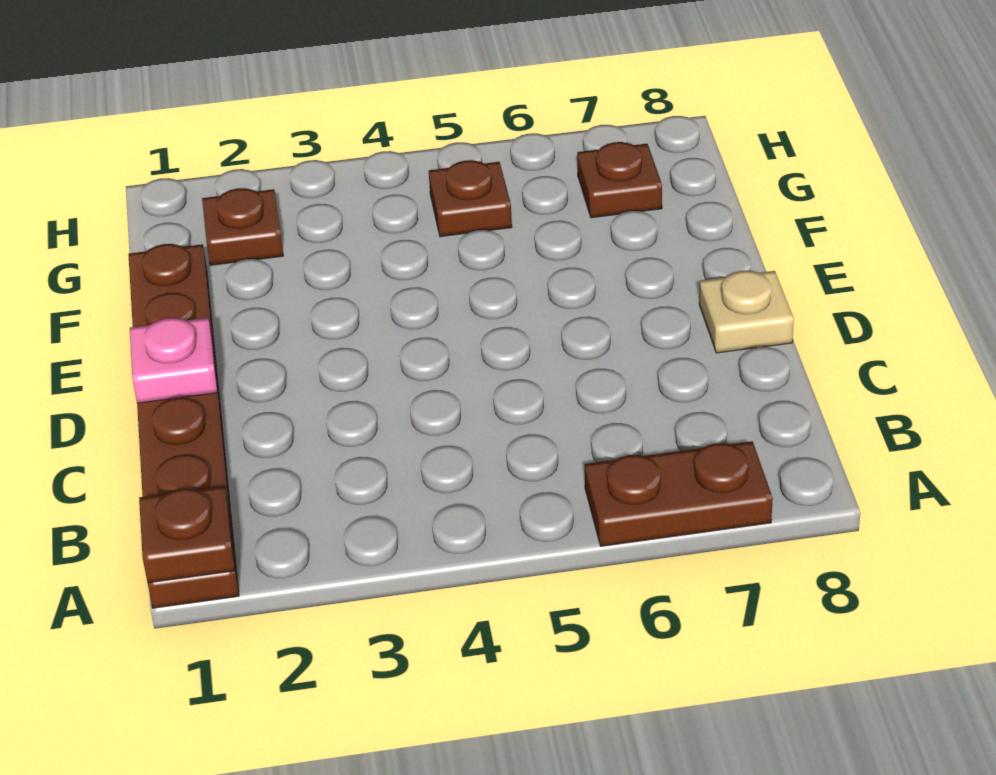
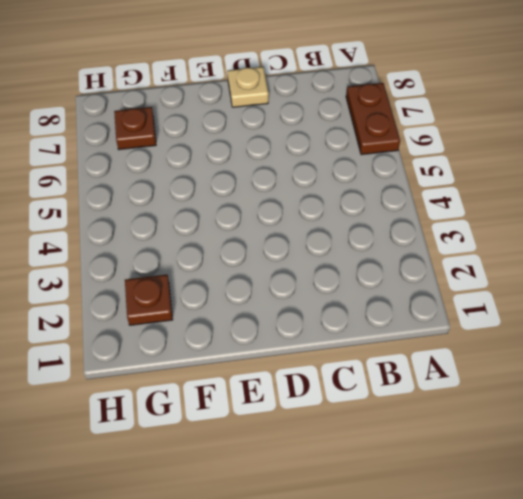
none -> brown plate A1:F1 level 1
none -> brown plate G5 level 1

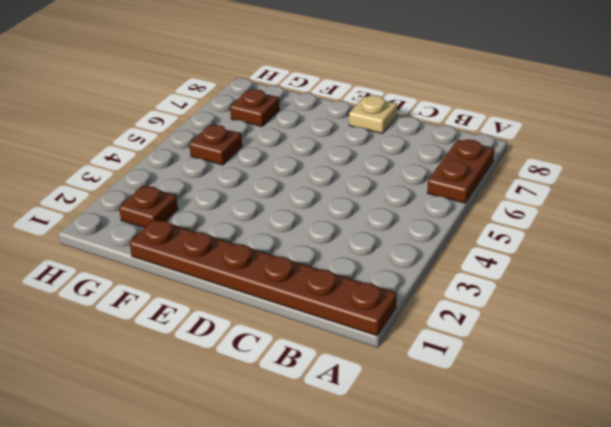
none -> brown plate A1 level 2
none -> pink plate D1 level 2

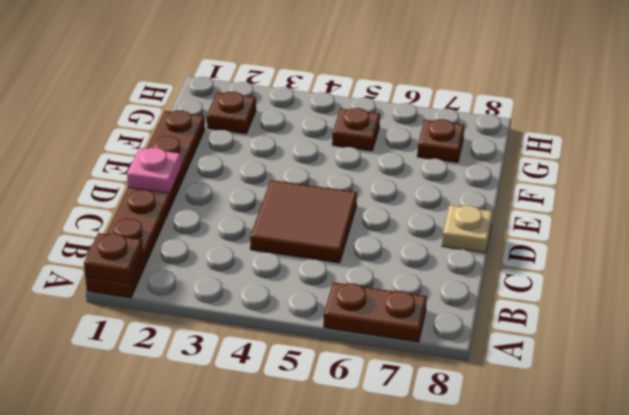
brown tile C4:D5 level 1 -> none

